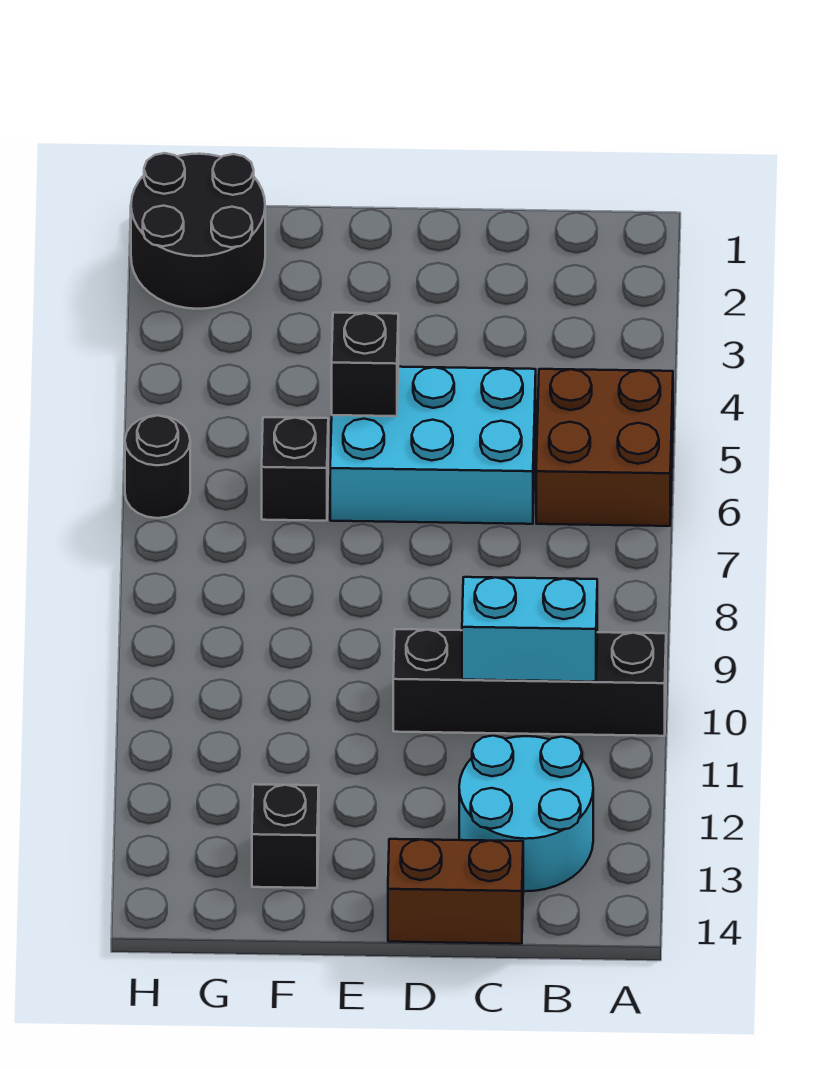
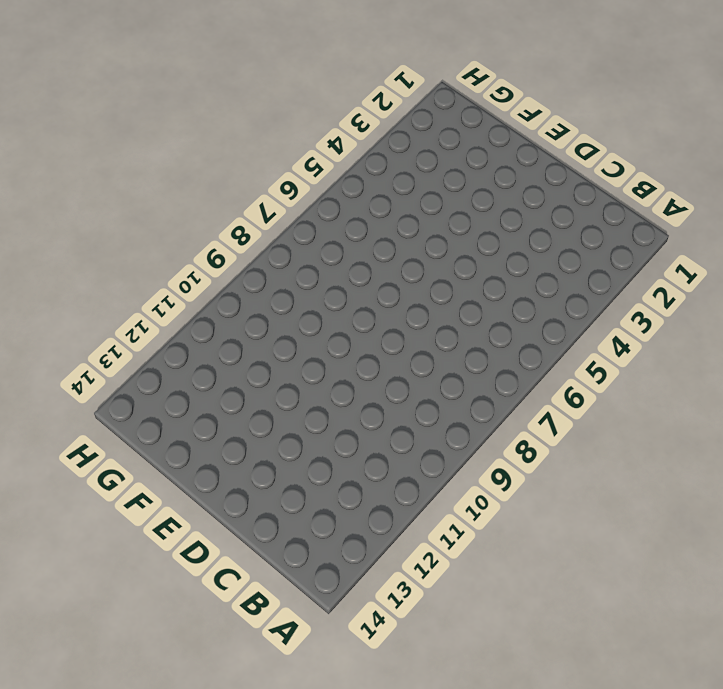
none -> brown brick A5:B6 level 1
none -> black brick A10:D10 level 1

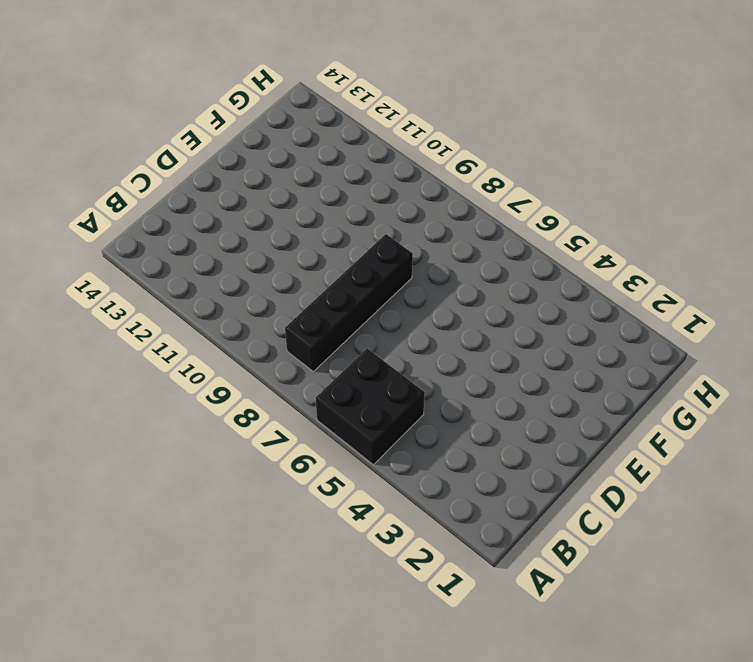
black brick A5:B6 level 1 -> brown brick A5:B6 level 1
black brick B8:E8 level 1 -> black brick A10:D10 level 1
none -> cyan round brick B12:C13 level 1
none -> cyan brick C5:E6 level 1

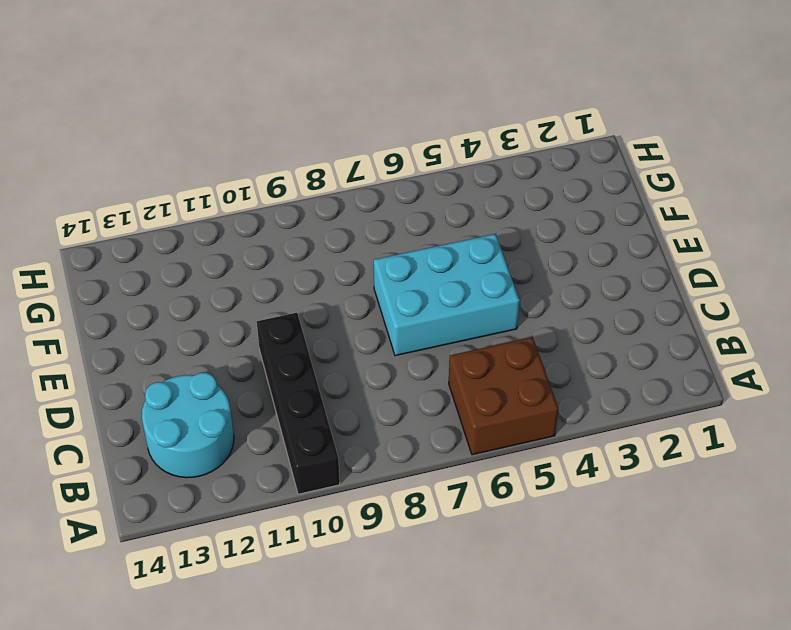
cyan brick D5:E7 level 1 -> cyan brick C5:E6 level 1
none -> brown brick C14:D14 level 1
none -> black brick F6 level 1

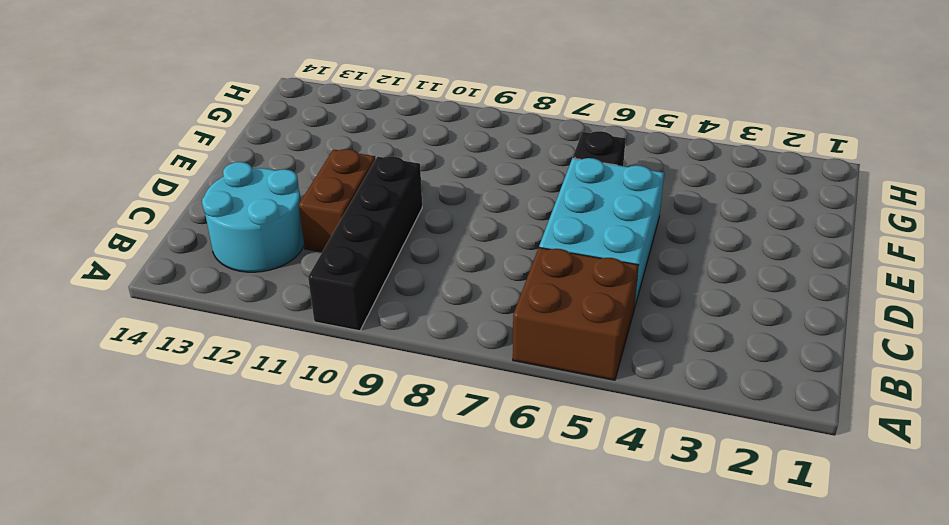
brown brick C11:D11 level 1 -> brown brick C14:D14 level 1
none -> black brick F13 level 1
none -> black round brick G1:H2 level 1

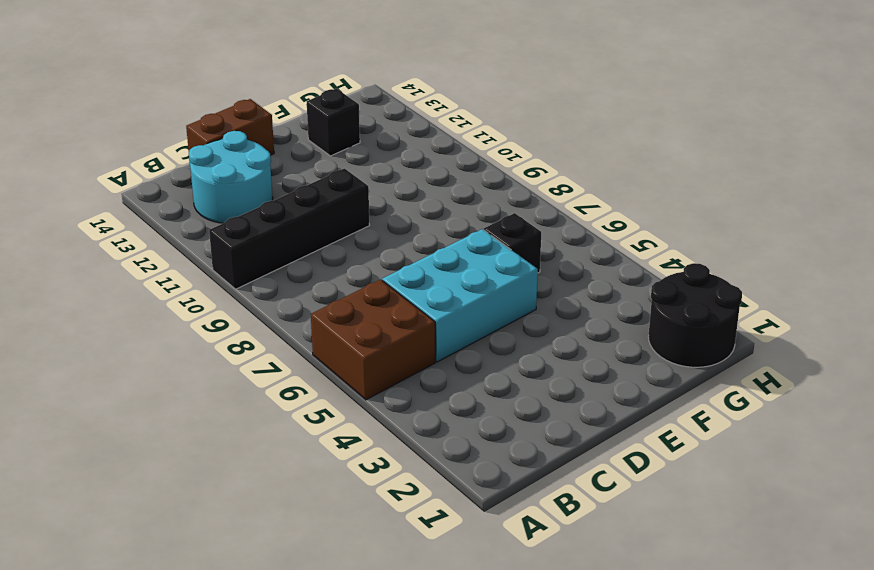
none -> black round brick H6 level 1
none -> cyan brick B10:C10 level 2

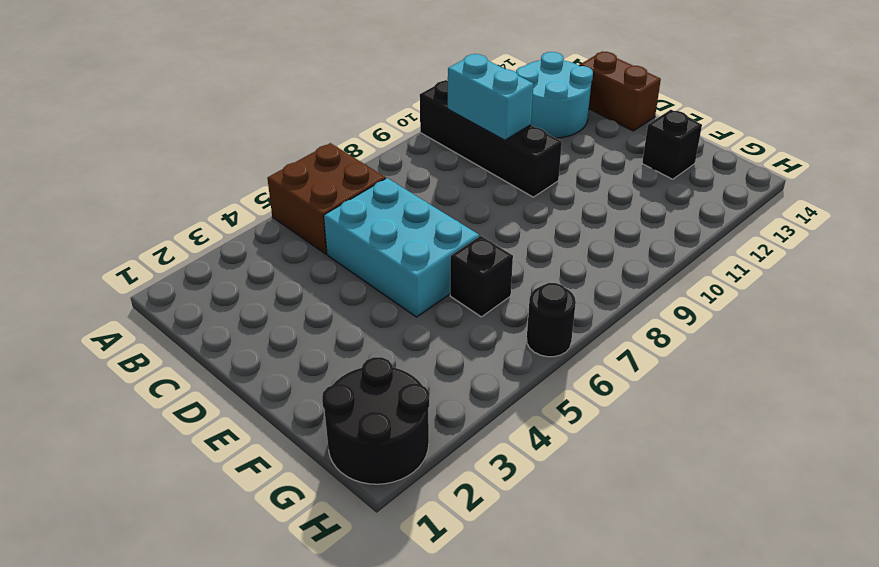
none -> black brick E5 level 2

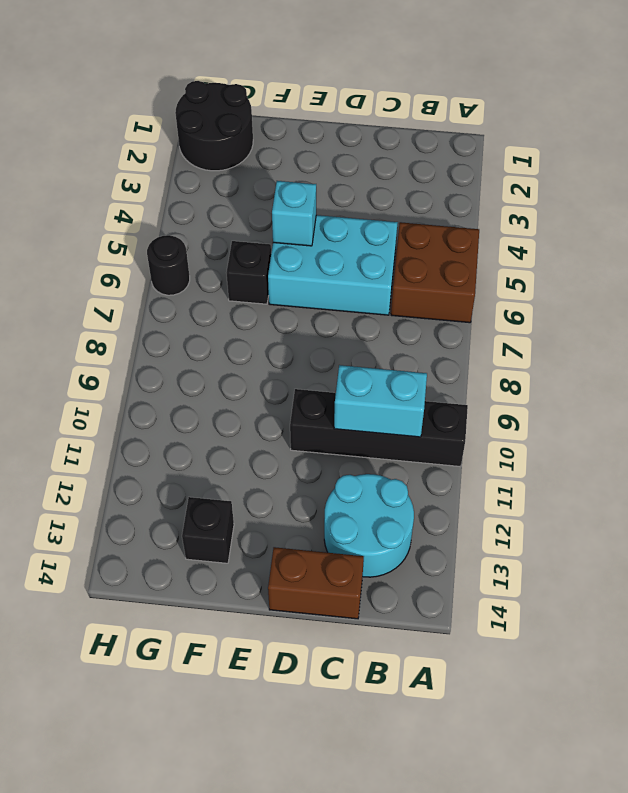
cyan brick E5 level 2 -> black brick E5 level 2

